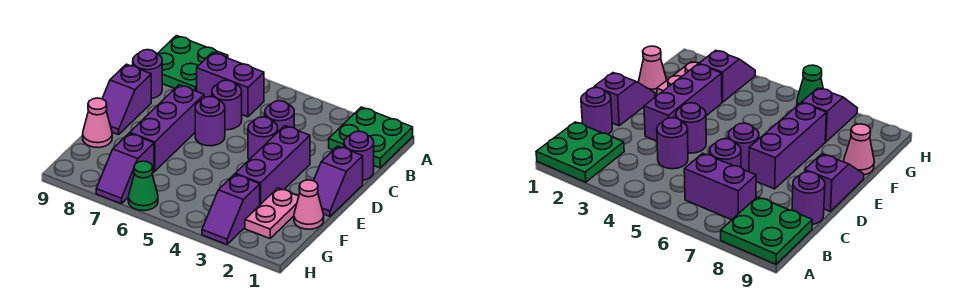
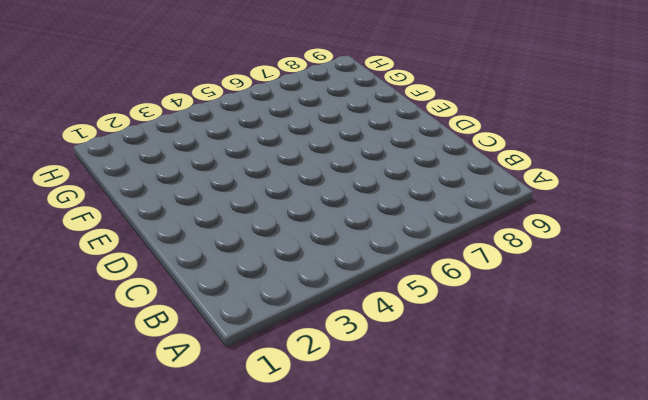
none -> green plate A1:B2 level 1
none -> green plate A8:B9 level 1
none -> purple brick B6:B7 level 1

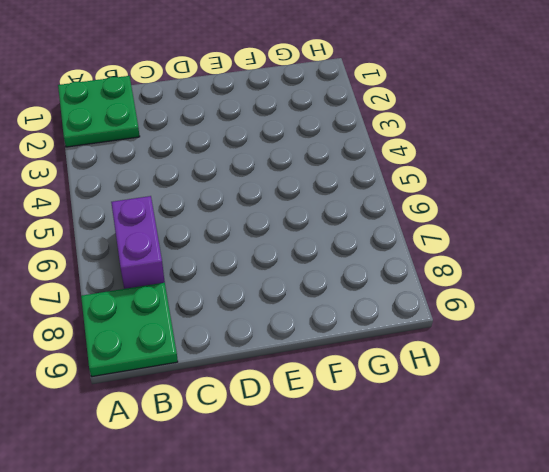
none -> purple round brick C1 level 1
none -> purple round brick C4 level 1
none -> purple round brick C6 level 1

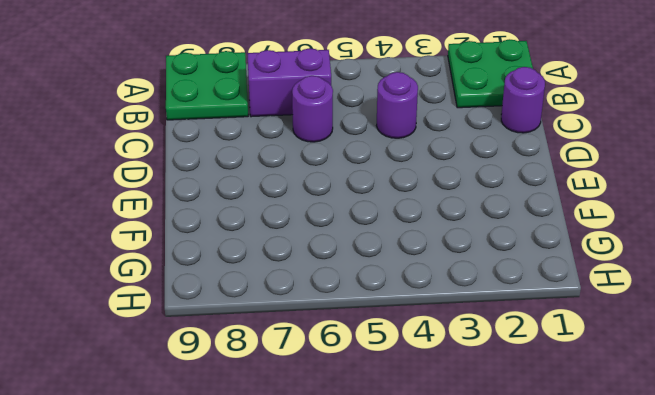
none -> purple round brick C9 level 1
none -> purple slope D1:E1 level 1 top D
none -> purple brick D3:F3 level 1

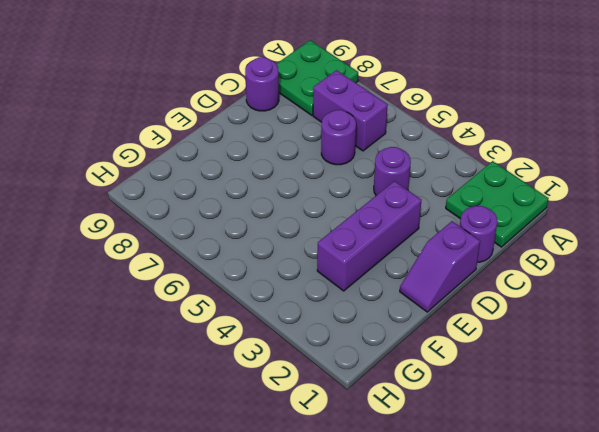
none -> purple round brick D4 level 1
none -> purple round brick D6 level 1
none -> purple brick D7:F7 level 1

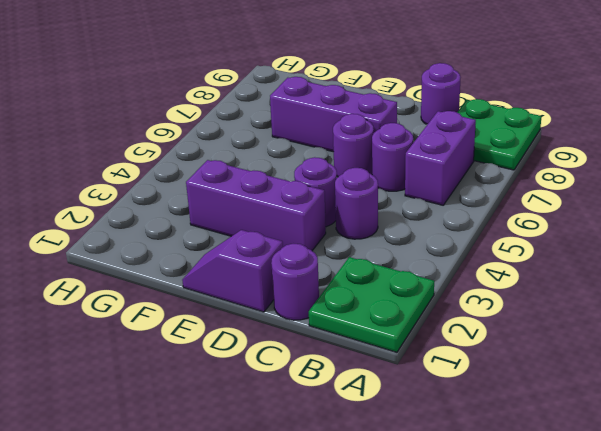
none -> purple slope D9:E9 level 1 top D
none -> pink cone F1 level 1
none -> pink plate F2:G2 level 1

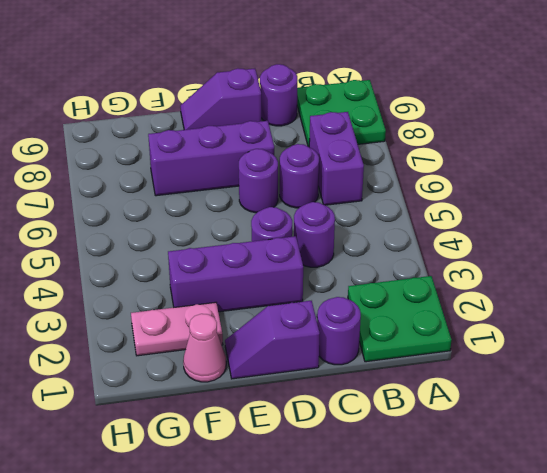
none -> pink cone F9 level 1
none -> purple slope G3:H3 level 1 top G
none -> purple slope G7:H7 level 1 top G

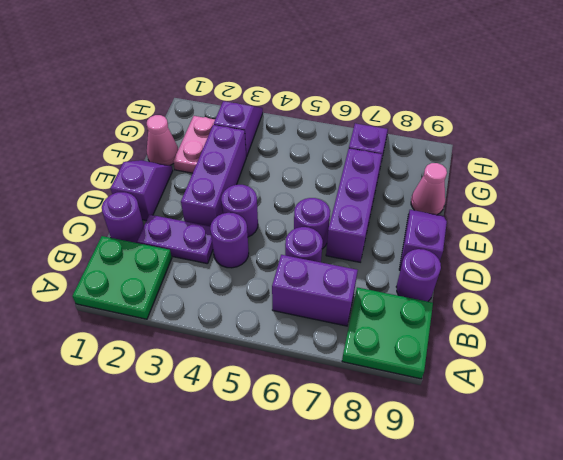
purple plate C2:C3 level 1 -> none
none -> green cone H6 level 1

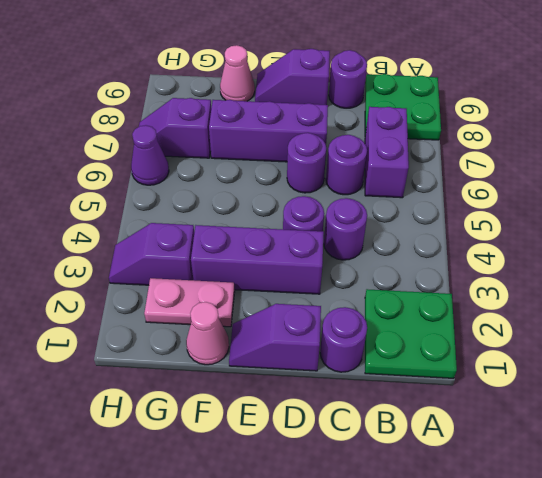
purple cone H6 level 1 -> green cone H6 level 1

